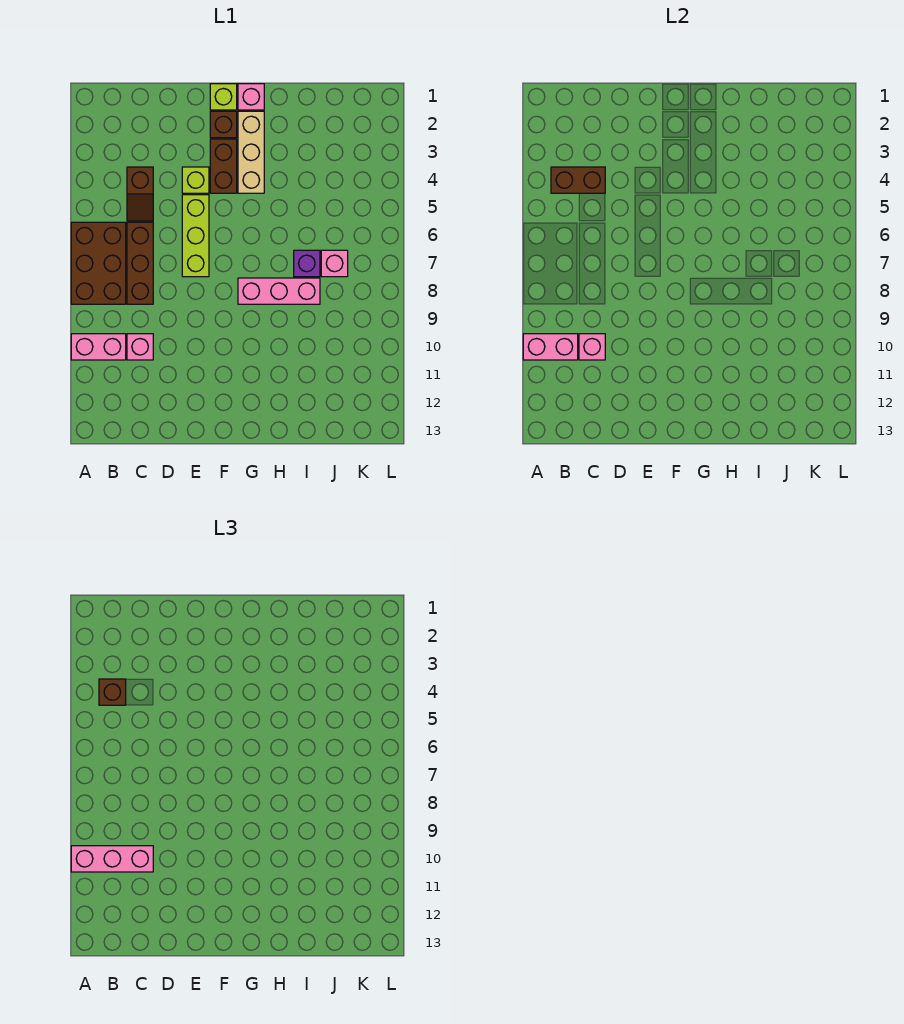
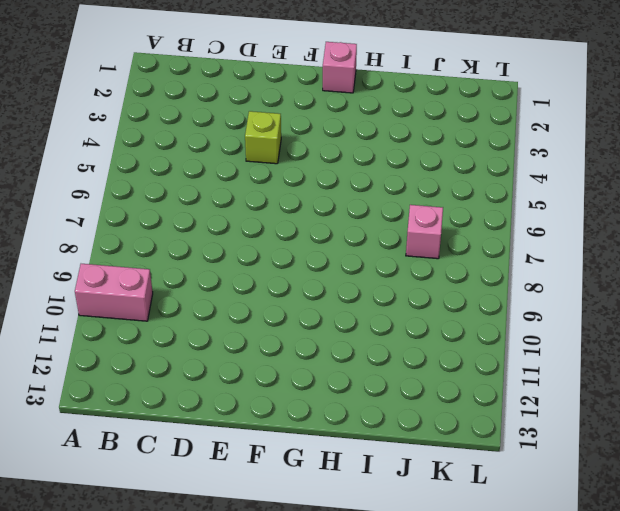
none -> brown brick A6:B8 level 1
none -> brown slope C4:C5 level 1 top 4
none -> brown brick C6:C8 level 1

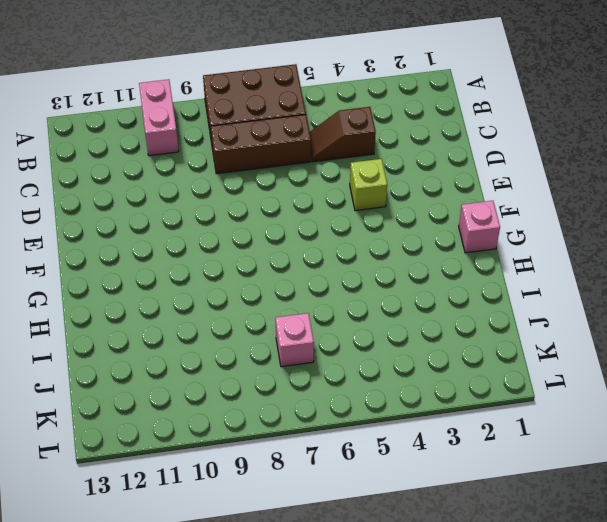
none -> pink brick C10 level 1
none -> lime brick E5:E7 level 1
none -> lime brick F1 level 1

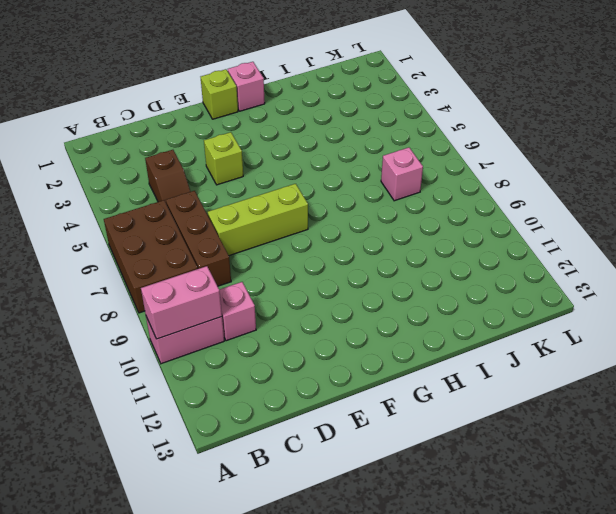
lime brick D7:F7 level 1 -> lime brick E5:E7 level 1
none -> brown brick F2 level 1
none -> brown brick F3:F4 level 1
none -> tan brick G2:G4 level 1

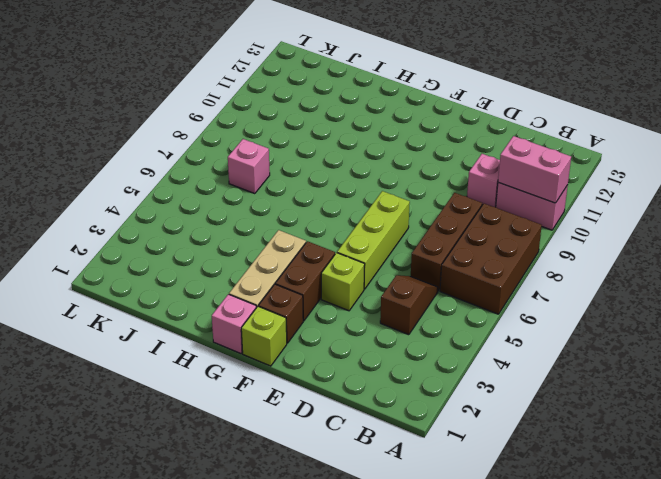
none -> pink brick G8:I8 level 1
none -> purple brick I7 level 1
none -> brown brick B4:C4 level 2

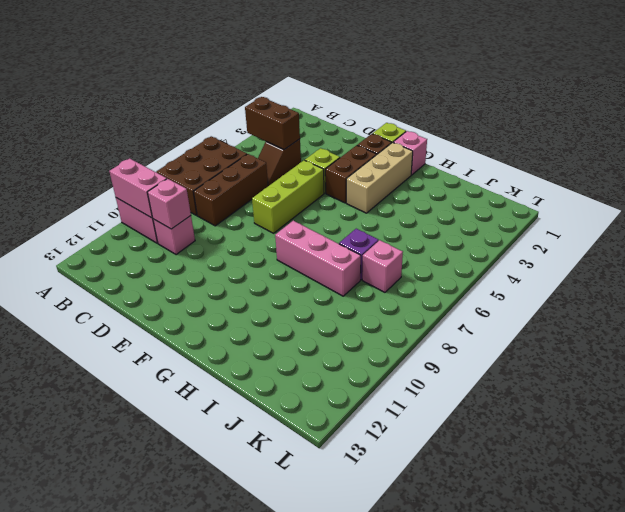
none -> pink brick A10:C10 level 3
none -> brown brick B4 level 3

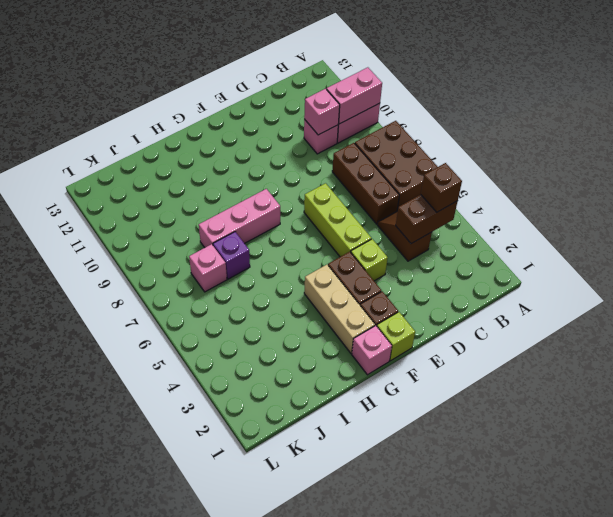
none -> pink brick A10:C10 level 3

